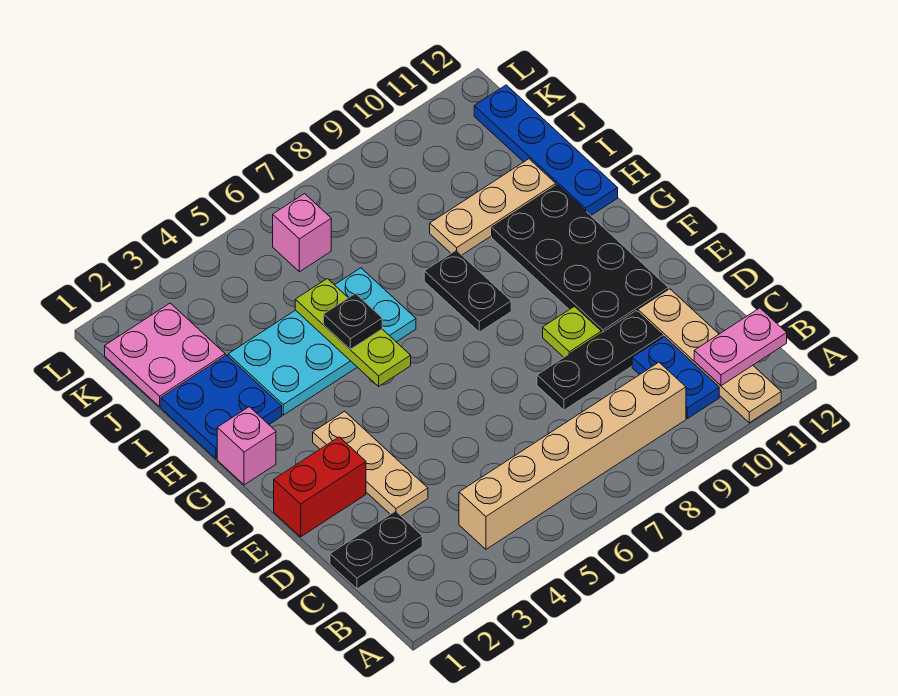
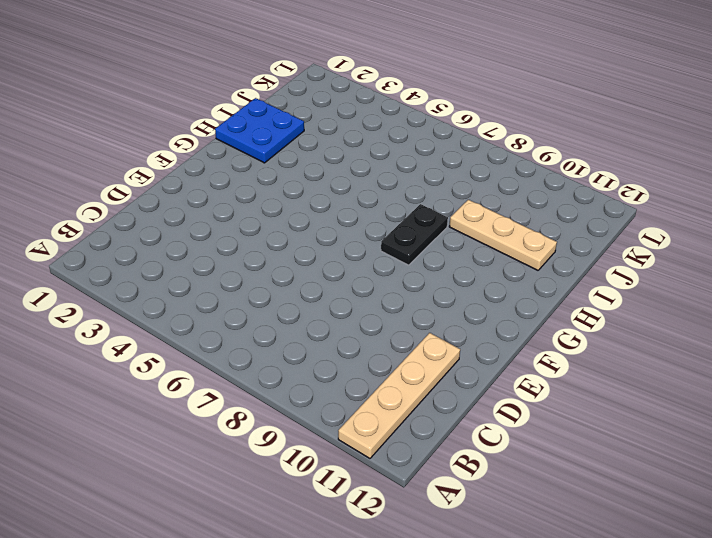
none -> tan brick B4:B9 level 1
none -> blue plate B10:C10 level 1
none -> black plate C1:C2 level 1

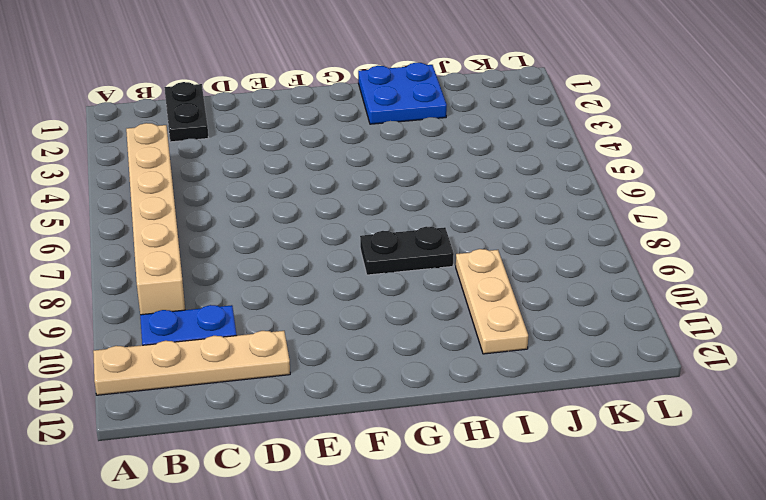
none -> tan plate D3:F3 level 1
none -> black plate D8:D10 level 1
none -> red brick E1:E2 level 1

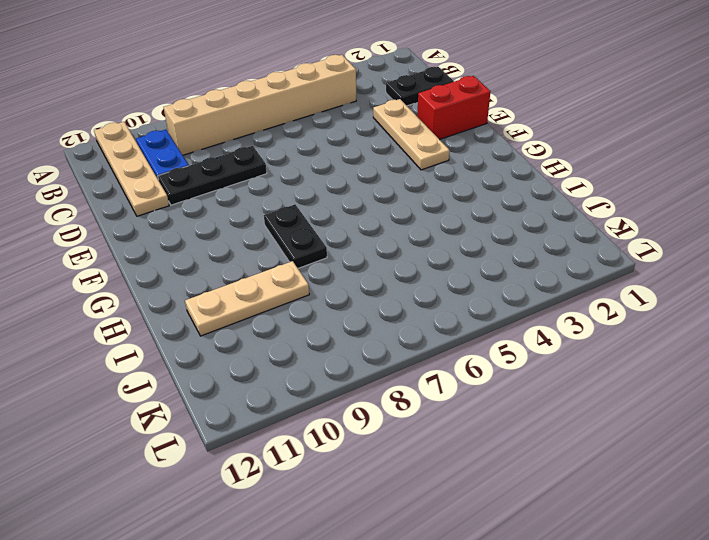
none -> lime plate E9 level 1
none -> black plate E10:H11 level 1
none -> pink brick G1 level 1

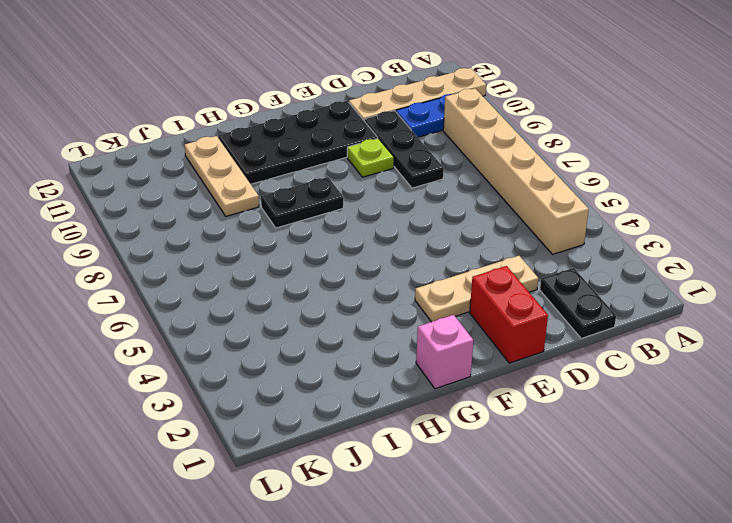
none -> blue plate H1:I2 level 1
none -> cyan plate H3:I6 level 1
none -> blue plate H12:K12 level 1

